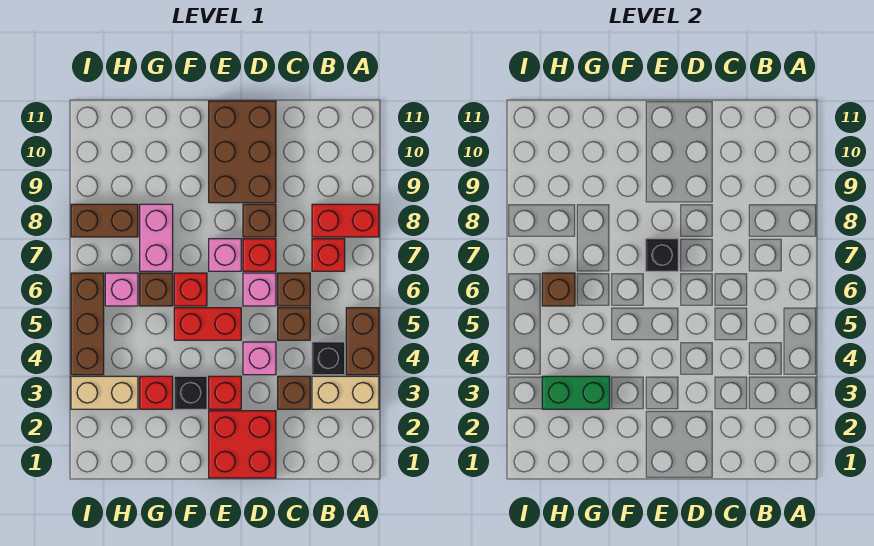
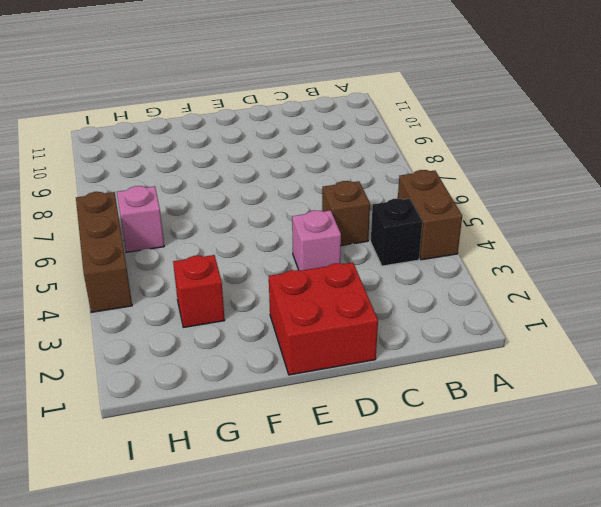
none -> tan brick A3:B3 level 1
none -> red brick A8:B8 level 1
none -> red brick B7 level 1

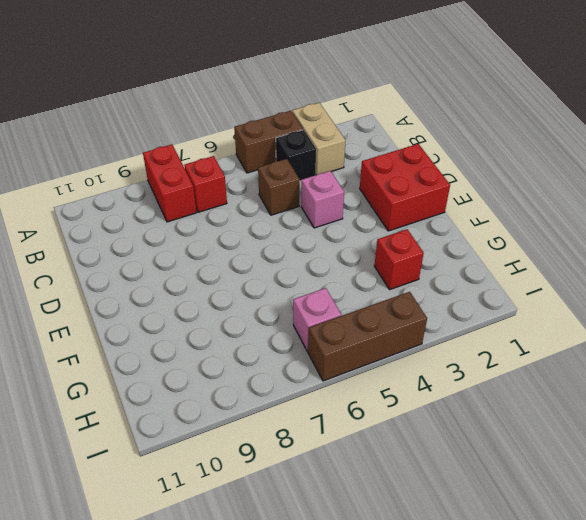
none -> brown brick C3 level 1
none -> brown brick C6 level 1
none -> pink brick D6 level 1

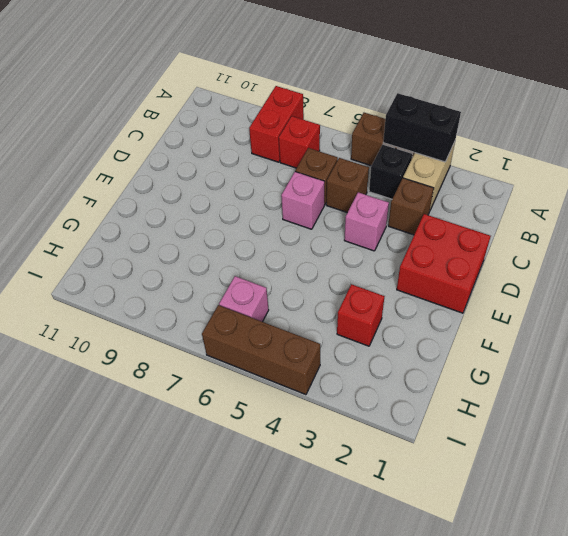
black brick A3:A4 level 2 -> none
none -> red brick D7 level 1
none -> brown brick D8 level 1
none -> brown brick D9:E11 level 1

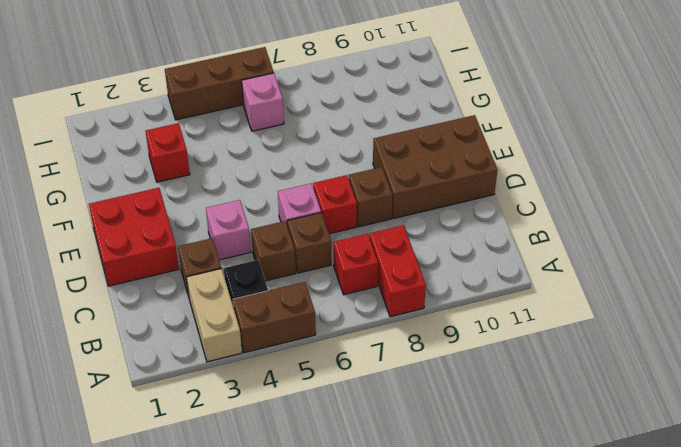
none -> red brick E3 level 1
none -> red brick E5:F5 level 1
none -> pink brick E7 level 1

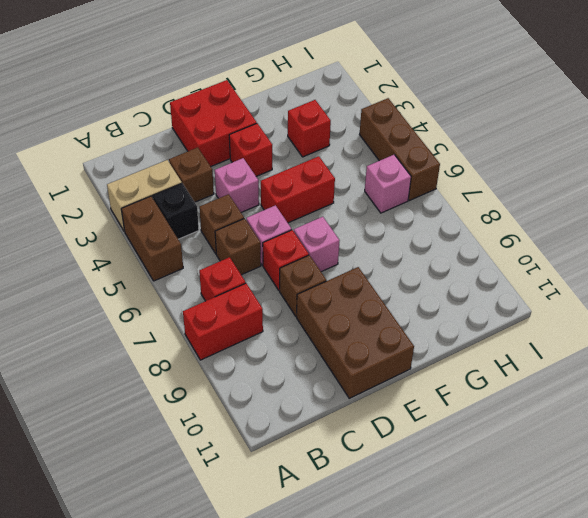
none -> black brick F3 level 1
none -> red brick F6 level 1
none -> brown brick G6 level 1

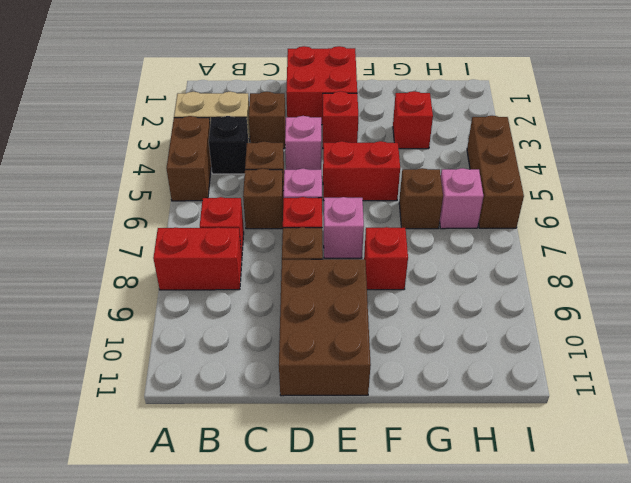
red brick F8 level 1 -> red brick F6 level 1
none -> black brick F3 level 1
none -> pink brick G7:G8 level 1
none -> tan brick H3:I3 level 1

